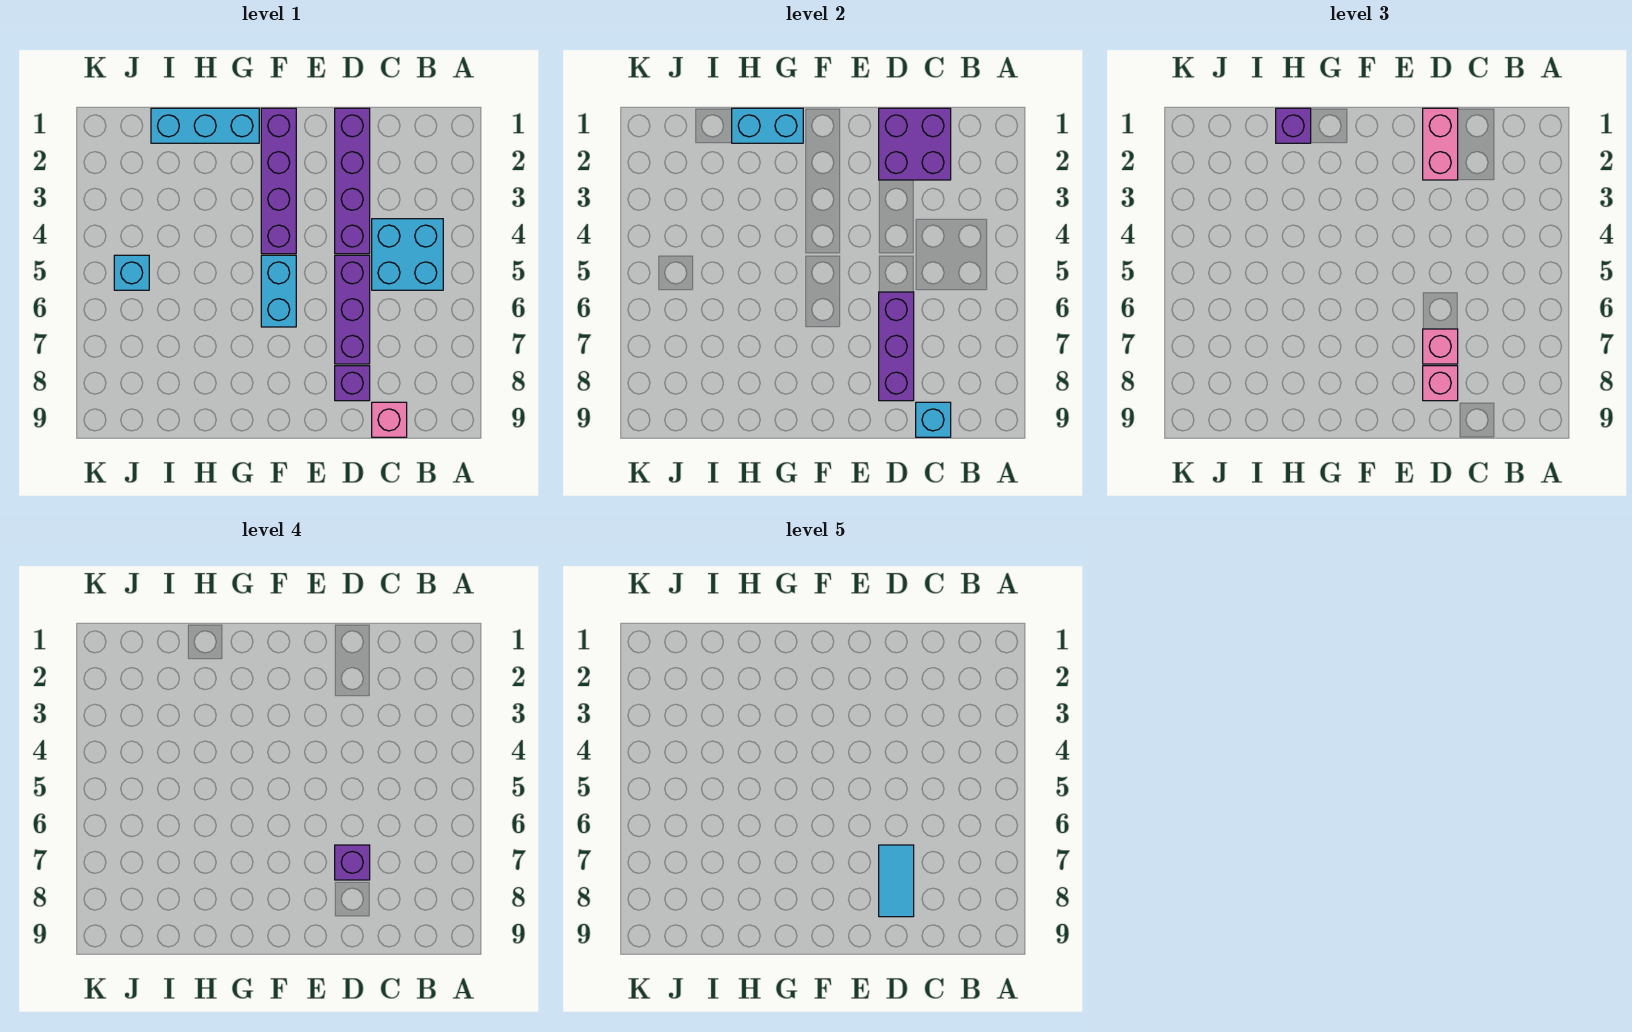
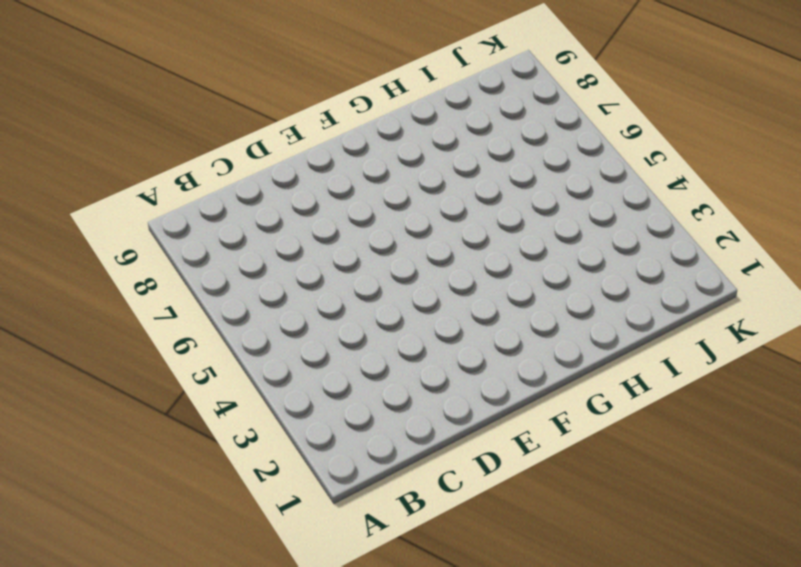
none -> cyan brick B4:C5 level 1
none -> pink brick C9 level 1
none -> purple brick D1:D4 level 1

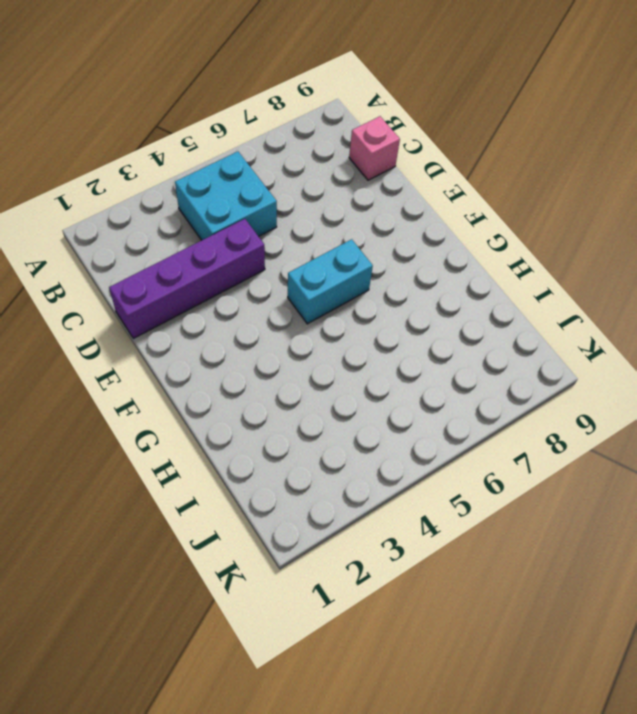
none -> purple brick D5:D7 level 1
none -> purple brick D8 level 1
none -> purple brick F1:F4 level 1

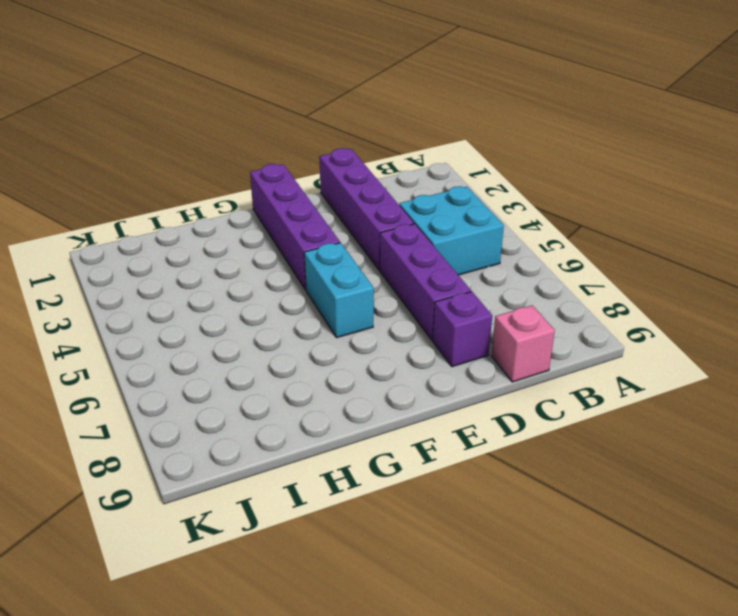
none -> cyan brick G1:I1 level 1
none -> cyan brick J5 level 1
none -> purple brick C1:D2 level 2

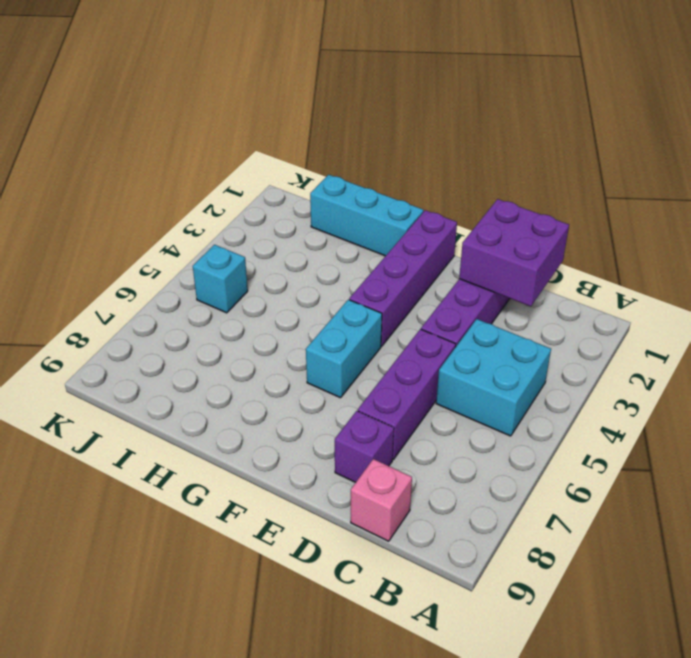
none -> cyan brick C9 level 2
none -> purple brick D6:D8 level 2
none -> cyan brick G1:H1 level 2

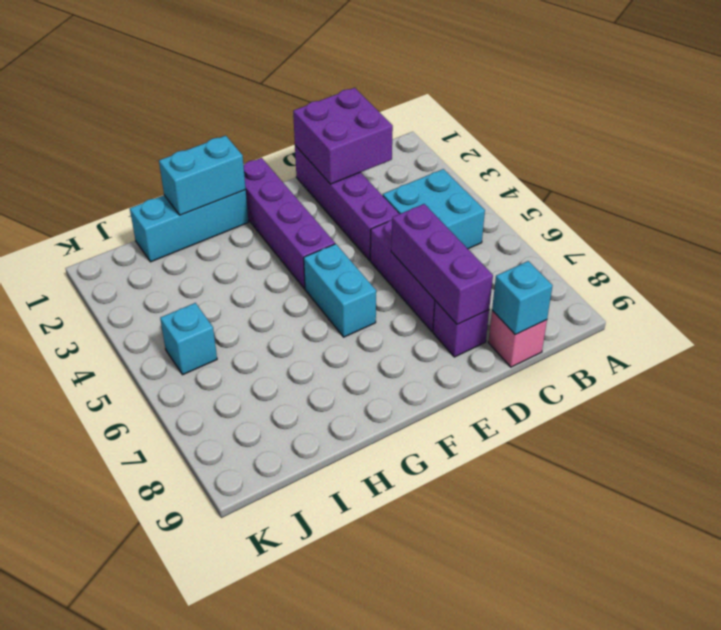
none -> pink brick D1:D2 level 3
none -> pink brick D7 level 3
none -> pink brick D8 level 3

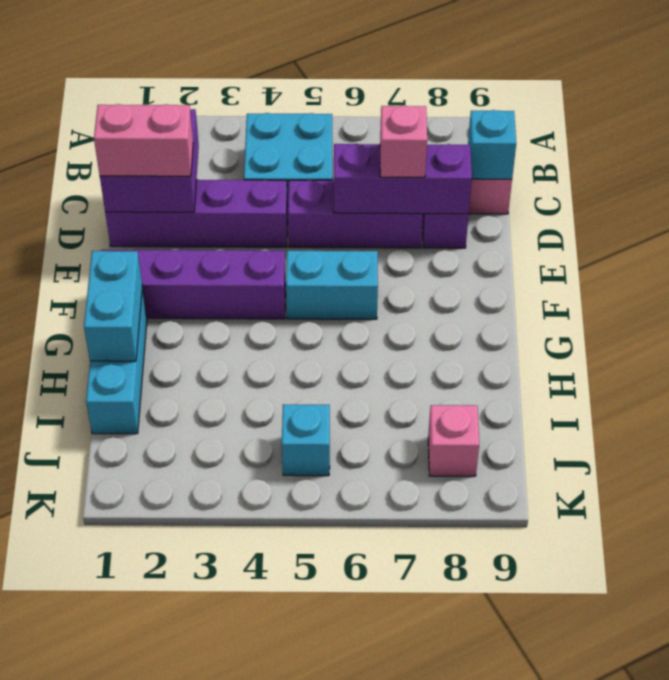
pink brick J8 level 1 -> pink brick D8 level 3
none -> purple brick H1 level 3
none -> purple brick D7 level 4
none -> cyan tile D7:D8 level 5

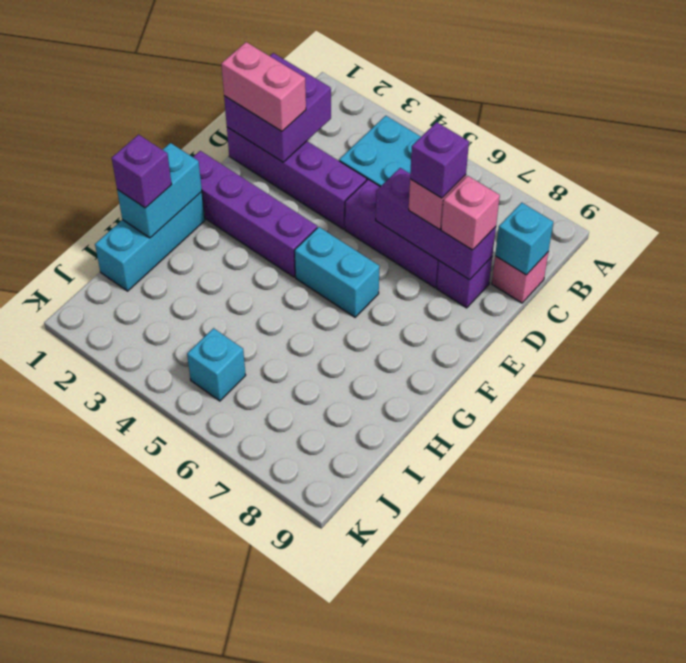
none -> cyan tile D7:D8 level 5

